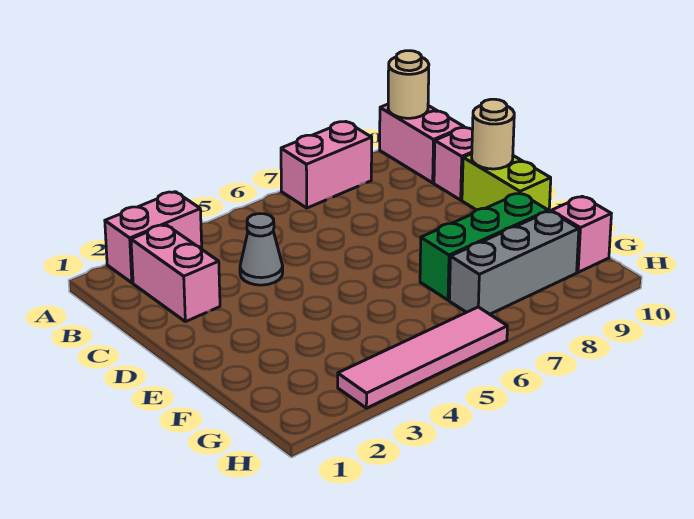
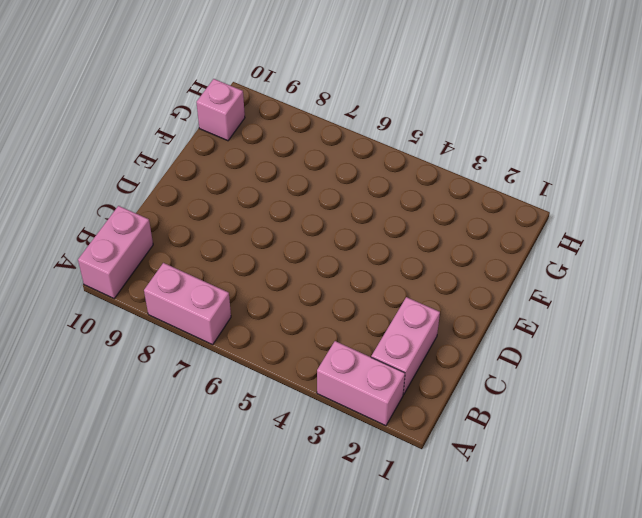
none -> grey cone C4 level 1
none -> pink brick C10 level 1
none -> lime brick D10:E10 level 1

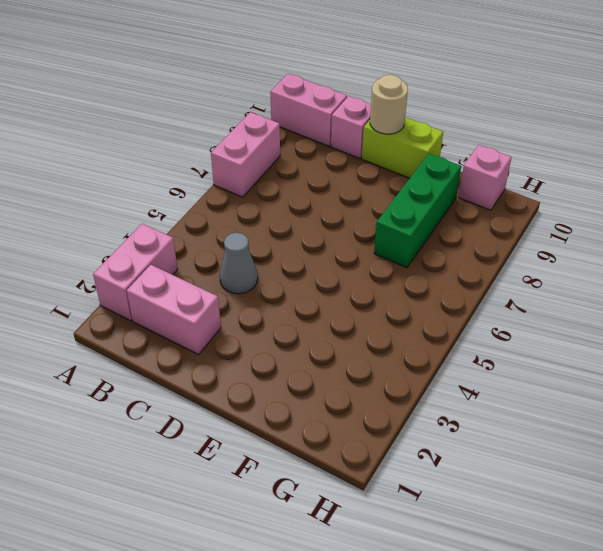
none -> grey brick G7:G9 level 1
none -> pink tile H3:H6 level 1
none -> tan round brick A10 level 2

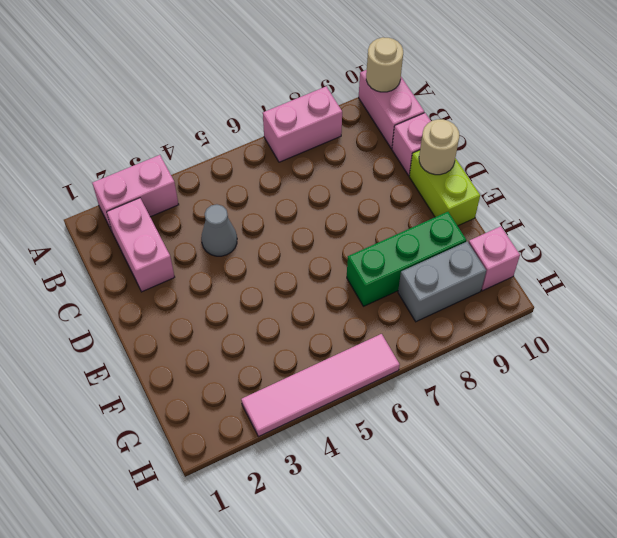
grey brick G8:G9 level 1 -> grey brick G7:G9 level 1

